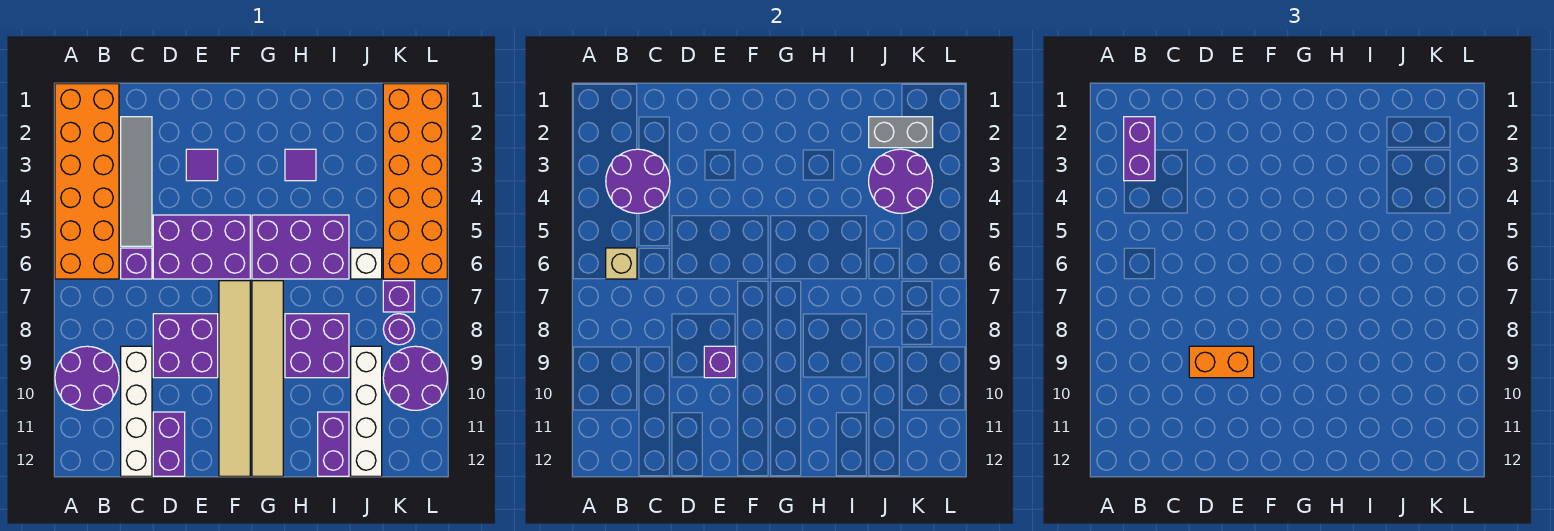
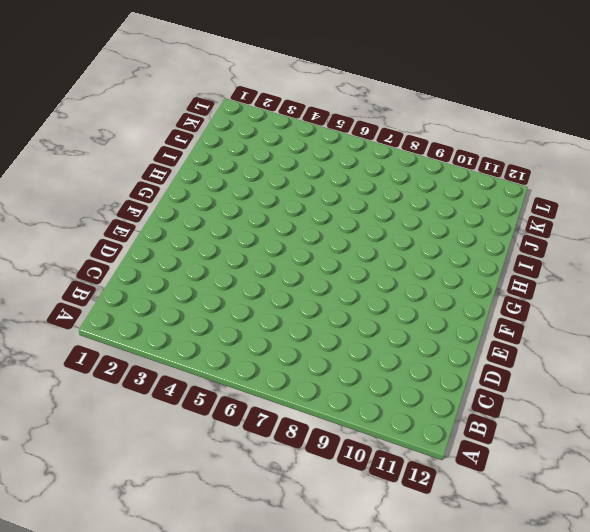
none -> orange brick A1:B6 level 1
none -> purple round brick A9:B10 level 1
none -> grey tile C2:C5 level 1

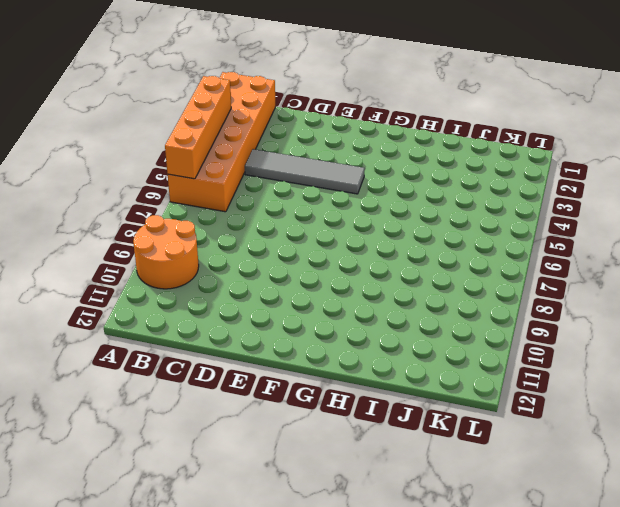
orange brick A3:A6 level 2 -> none
orange round brick A9:B10 level 1 -> purple round brick A9:B10 level 1
grey tile C4:F4 level 1 -> grey tile C2:C5 level 1
none -> purple brick C6 level 1
none -> white brick C9:C12 level 1
none -> purple brick D5:F6 level 1

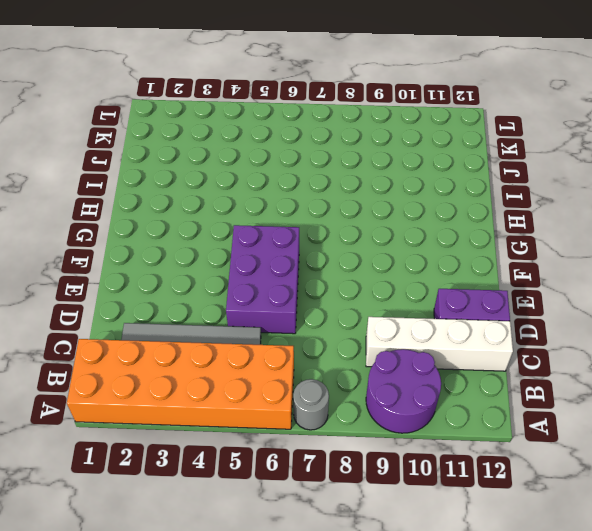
grey round brick A7 level 1 -> none
none -> purple brick C6 level 1
none -> purple brick D8:E9 level 1
none -> purple tile E3 level 1

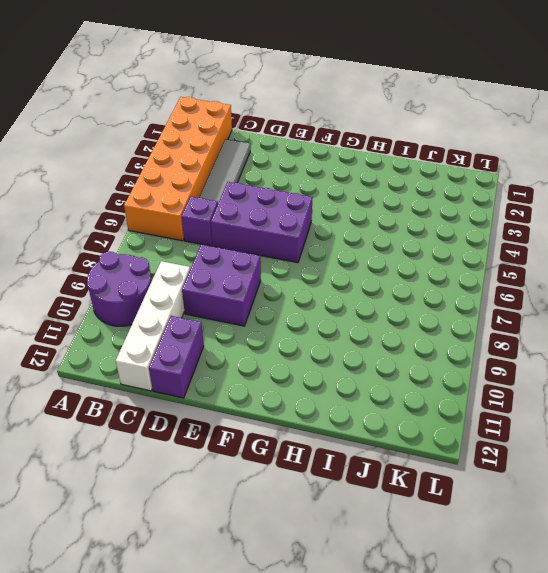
none -> purple tile E3 level 1
none -> tan tile F7:F12 level 1
none -> purple brick G5:I6 level 1

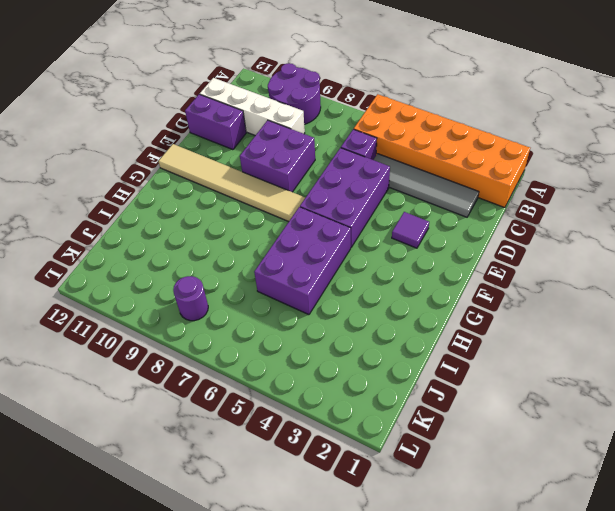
none -> tan tile G7:G12 level 1
none -> purple tile H3 level 1
none -> purple brick H8:I9 level 1

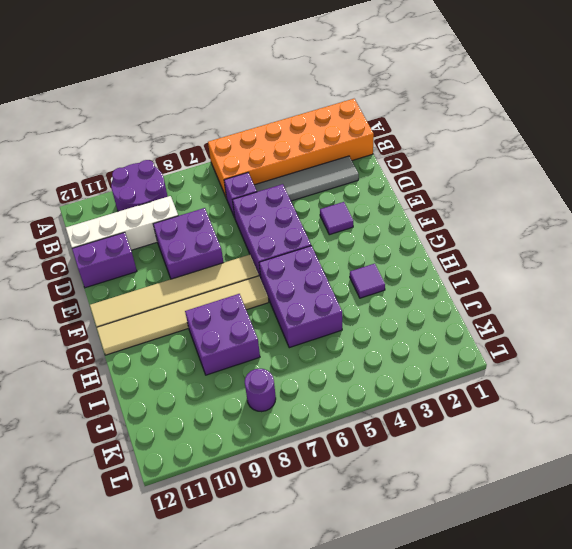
none -> purple brick I11:I12 level 1
none -> white brick J6 level 1
none -> white brick J9:J12 level 1

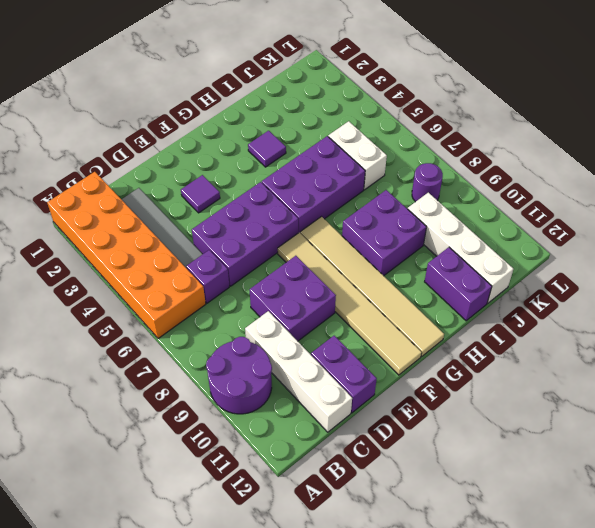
white brick J5:J6 level 1 -> white brick J6 level 1
none -> orange brick K1:L6 level 1
none -> purple brick K7 level 1
none -> purple round brick K9:L10 level 1

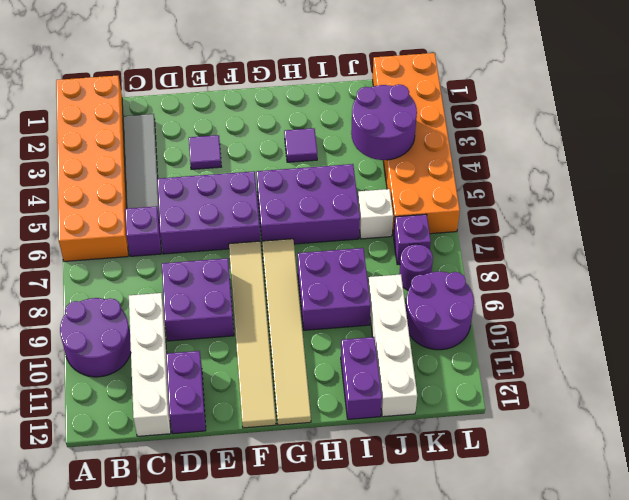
none -> purple round brick B3:C4 level 2
none -> tan brick B6 level 2
none -> purple brick E9 level 2

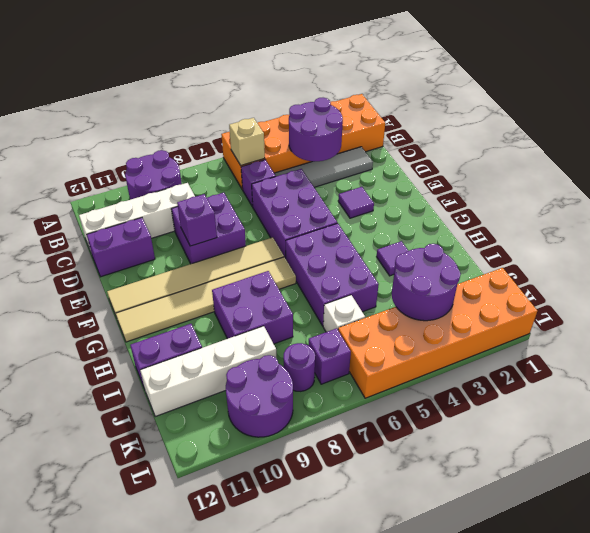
none -> grey brick J2:K2 level 2
none -> purple brick B2:B3 level 3
none -> orange brick D9:E9 level 3

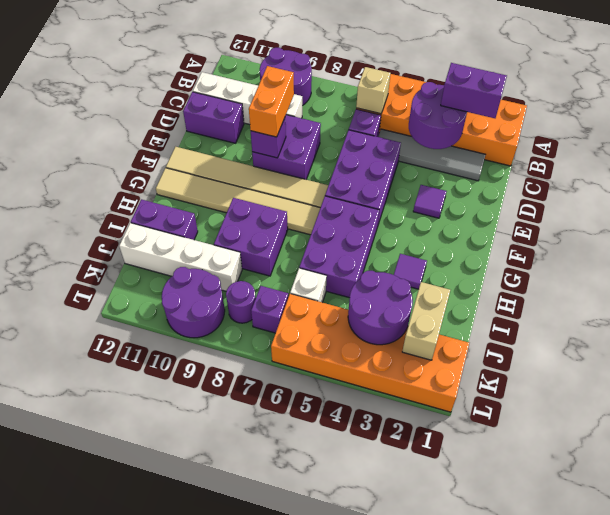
tan brick J2:K2 level 2 -> grey brick J2:K2 level 2

